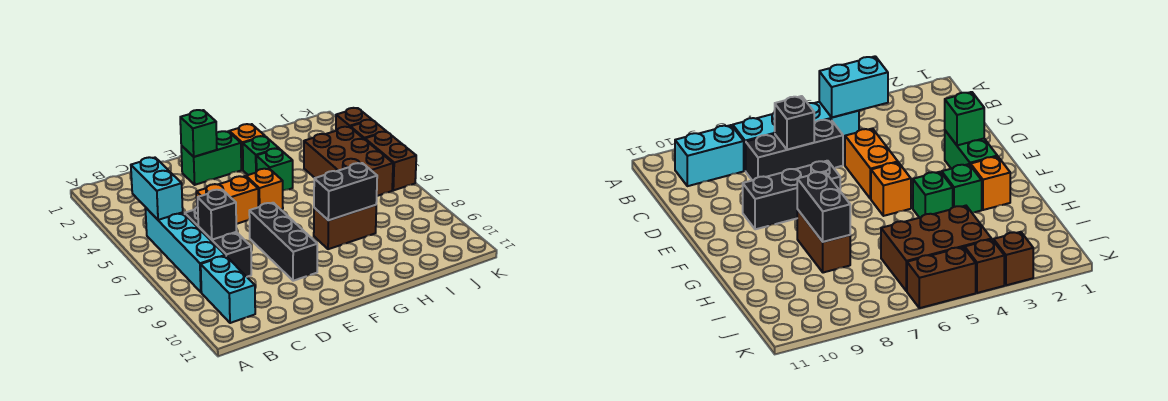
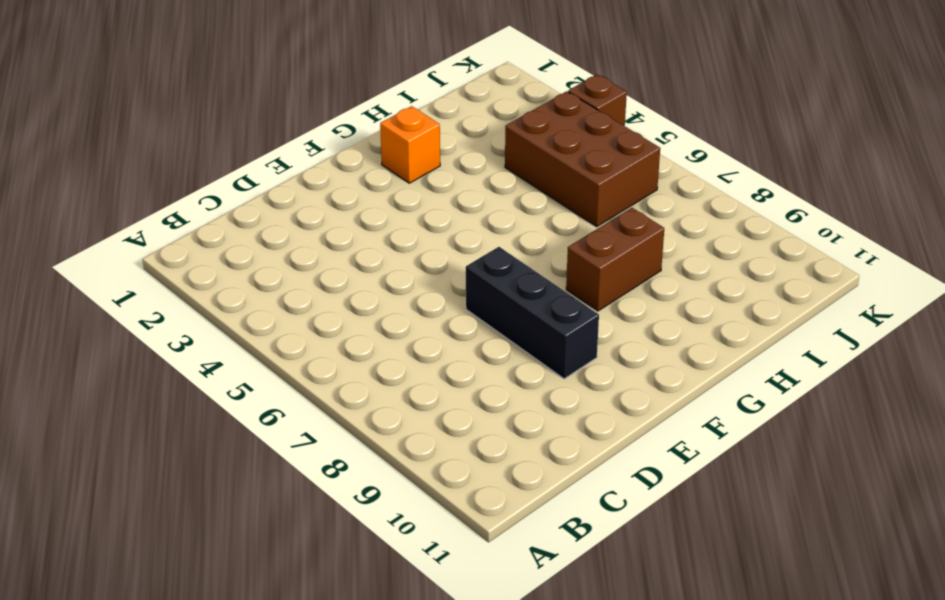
none -> cyan brick B5:B8 level 1
none -> cyan brick B9:B10 level 1
none -> black brick C6:C8 level 1

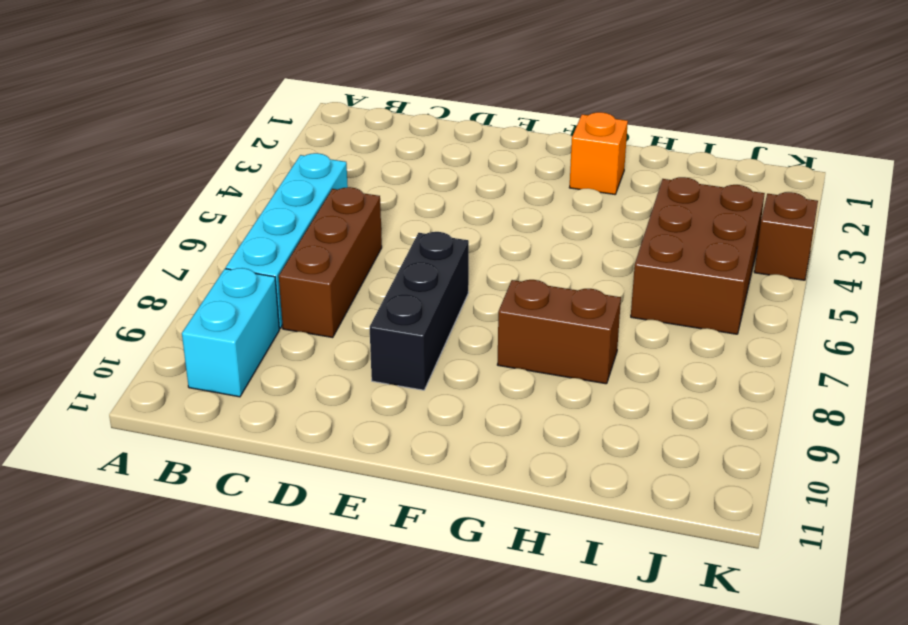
brown brick C6:C8 level 1 -> black brick C6:C8 level 1
none -> orange brick D5:E5 level 1
none -> green brick E2:F2 level 1
none -> orange brick F5 level 1

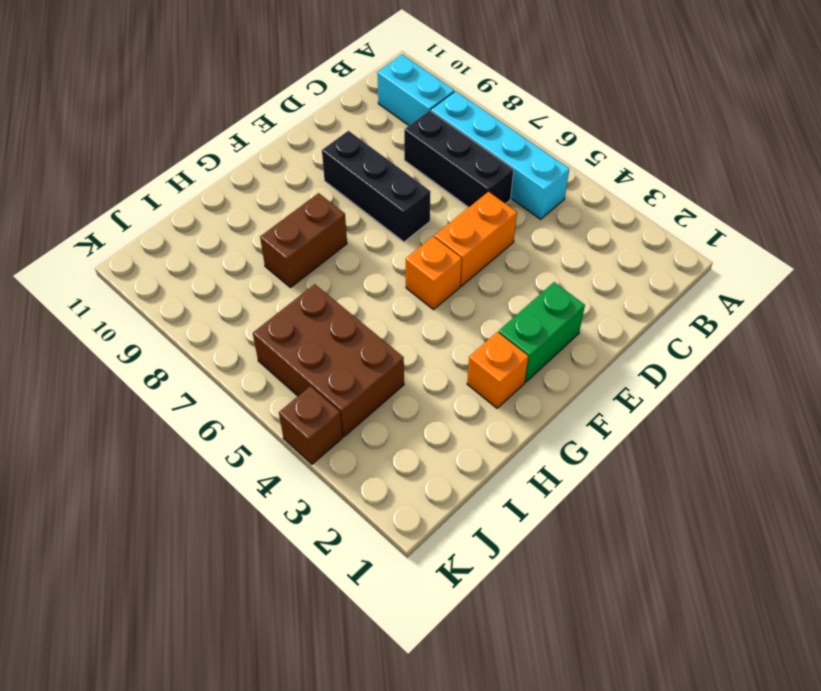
none -> green brick G3 level 1
none -> green brick G4 level 1
none -> brown brick K3 level 1

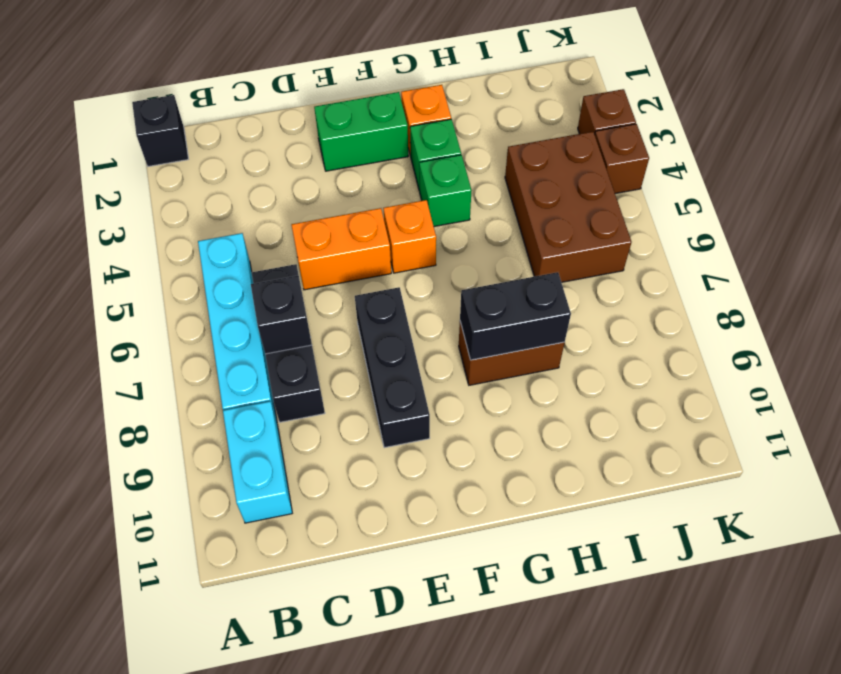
black brick A1 level 1 -> none
none -> brown brick K5:K6 level 1
none -> cyan brick B4:B5 level 2
none -> green brick E2 level 2

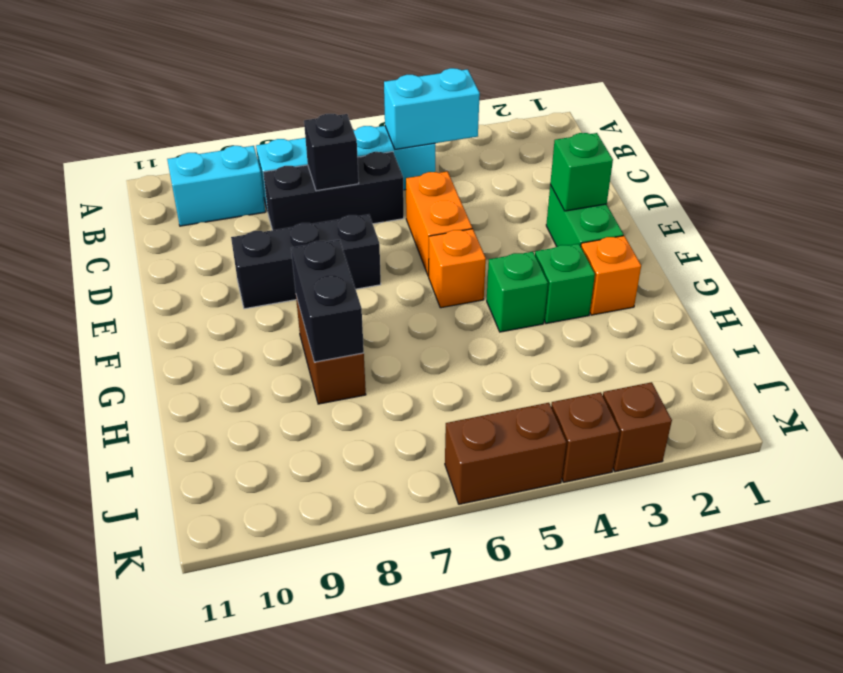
none -> brown brick I4:J6 level 1

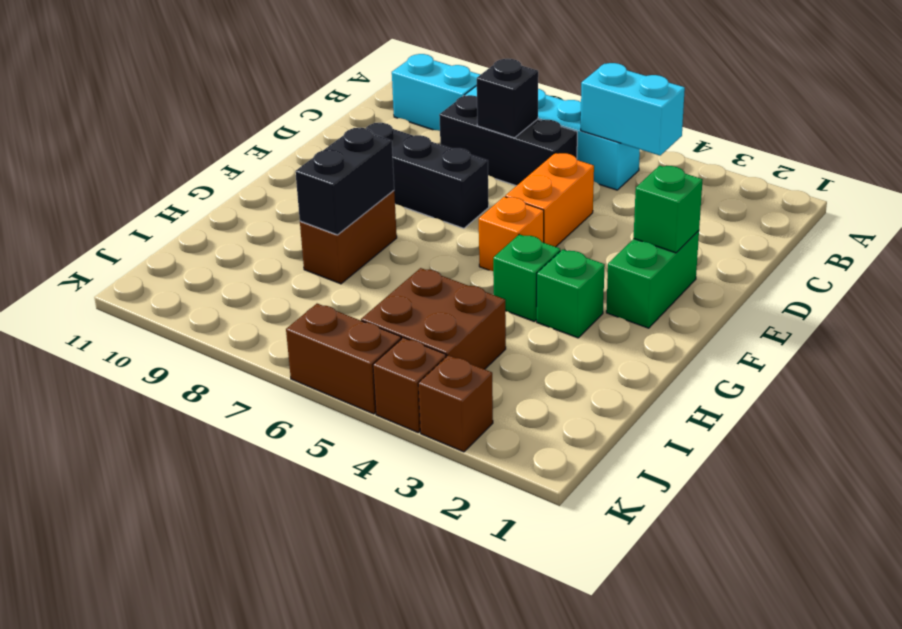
brown brick I4:J5 level 1 -> brown brick I4:J6 level 1
none -> orange brick G2 level 1

